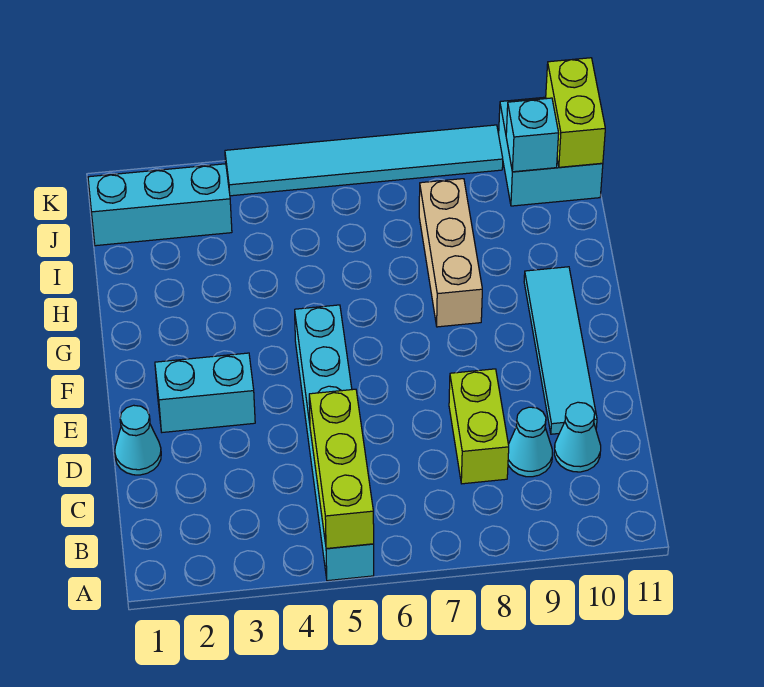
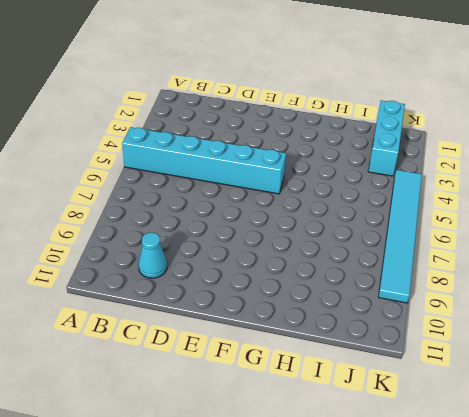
none -> lime brick C8:D8 level 1
none -> cyan cone C9 level 1
none -> cyan cone D1 level 1

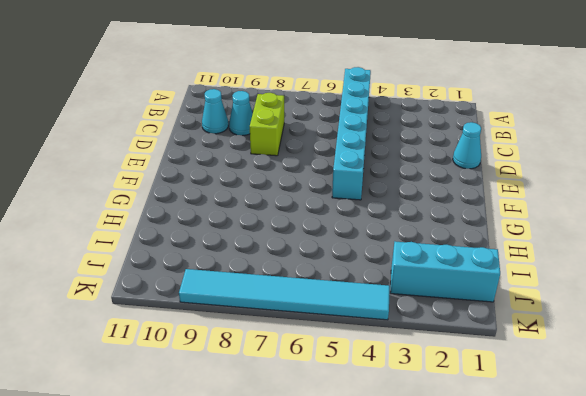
none -> cyan tile D10:G10 level 1
none -> cyan brick E2:E3 level 1
none -> tan brick G8:I8 level 1

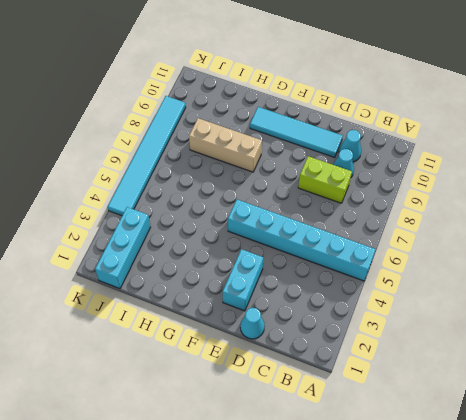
none -> cyan brick J10:K11 level 1
none -> lime brick A5:C5 level 2
none -> cyan brick J10 level 2

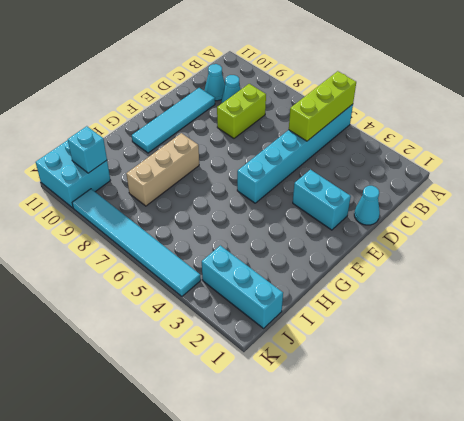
none -> lime brick J11:K11 level 2

